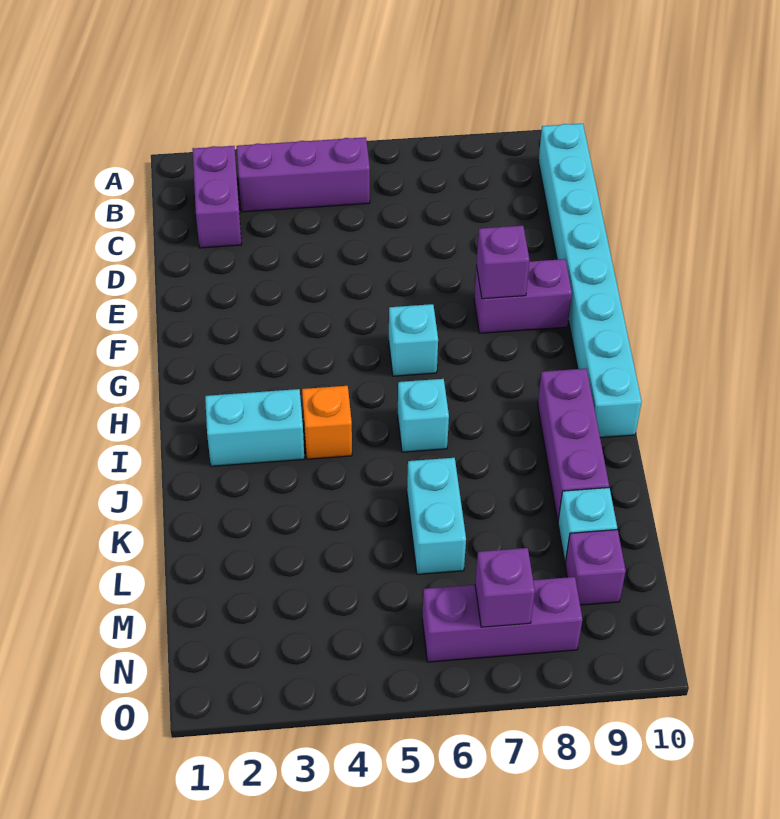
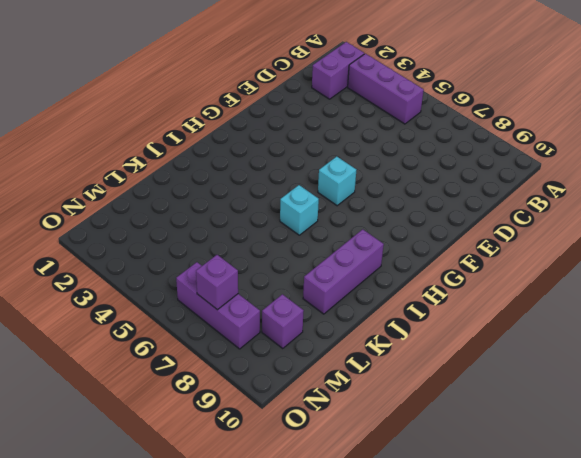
none -> cyan brick B10:I10 level 1
none -> purple brick F8:F9 level 1
none -> cyan brick I2:I3 level 1

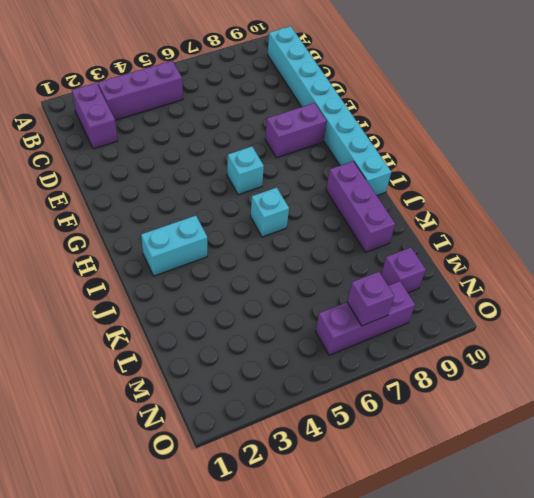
none -> orange brick I4 level 1
none -> cyan brick K6:L6 level 1
none -> cyan brick L9 level 1

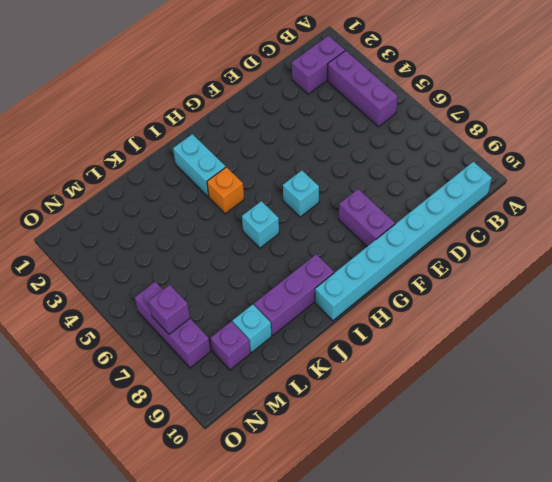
none -> cyan brick K6:L6 level 1
none -> purple brick F8 level 2

